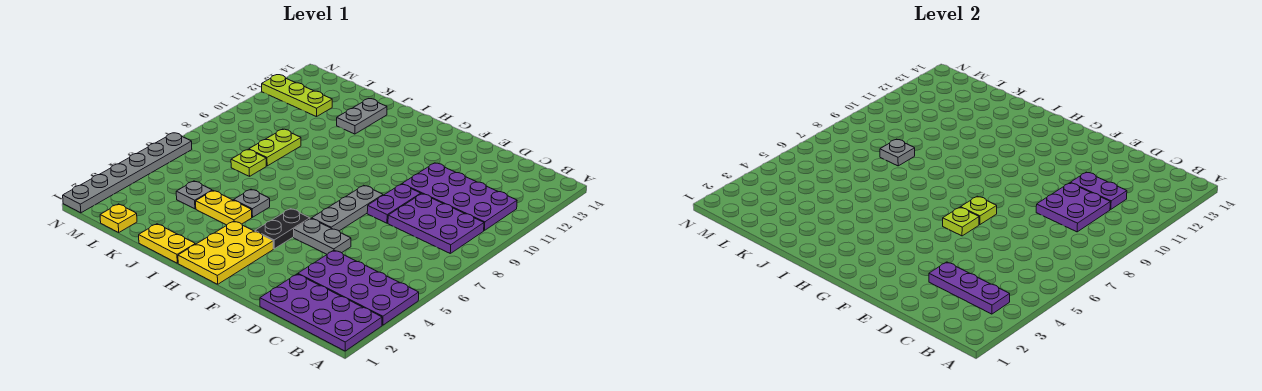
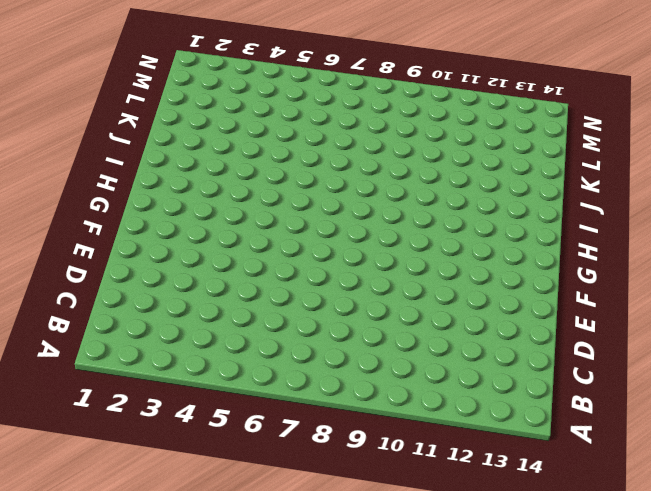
none -> purple plate A1:D2 level 1
none -> purple plate A3:D4 level 1
none -> purple plate B8:D9 level 1

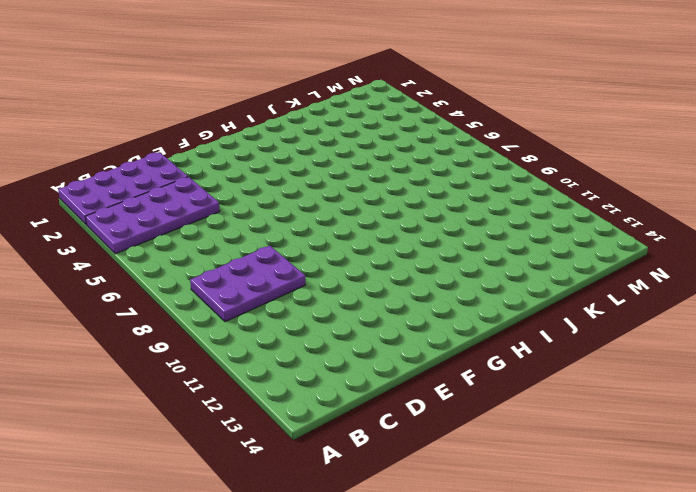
none -> purple plate B10:E11 level 1
none -> grey plate E5:F5 level 1
none -> purple plate E8:E9 level 1

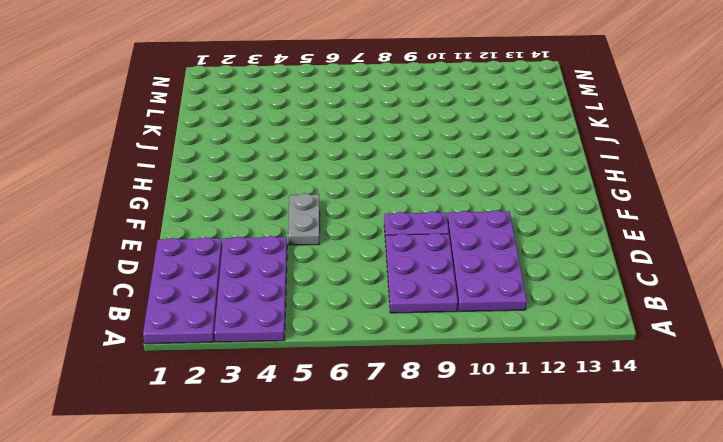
none -> grey plate F6:F8 level 1
none -> yellow plate G1:H3 level 1
none -> black plate G4:G5 level 1

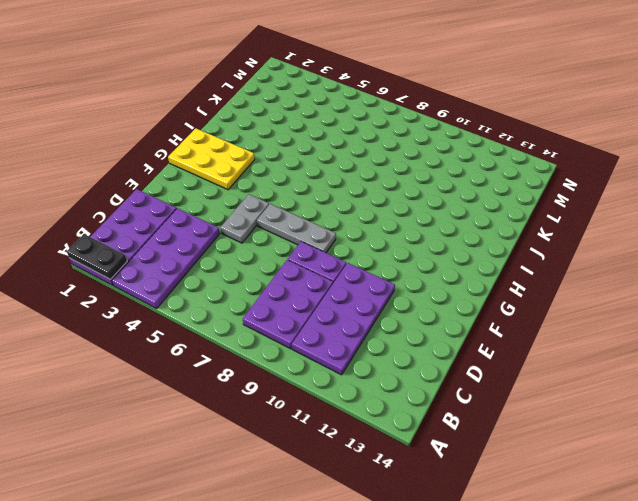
black plate A1:A2 level 2 -> black plate G4:G5 level 1
none -> yellow plate I1:J1 level 1
none -> yellow plate I4:J4 level 1
none -> grey plate I5 level 1

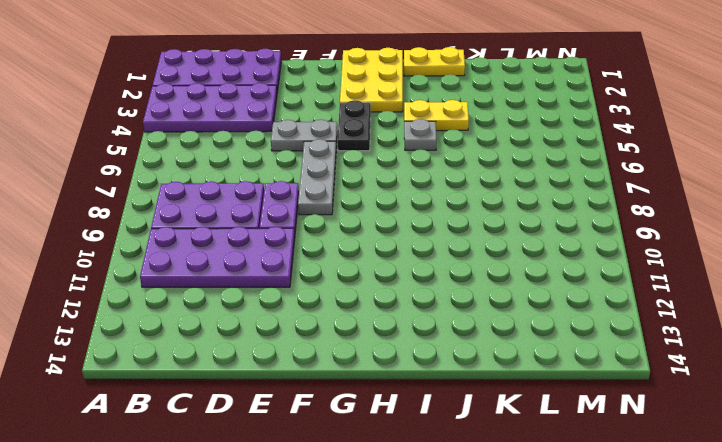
none -> grey plate J12:J13 level 1
none -> grey plate K4 level 1
none -> lime plate K7 level 1

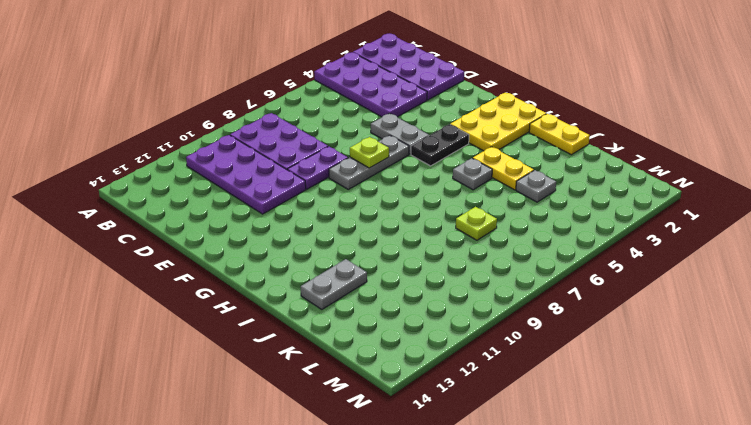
none -> lime plate K8:K9 level 1
none -> yellow plate L1 level 1
none -> lime plate L12:N12 level 1

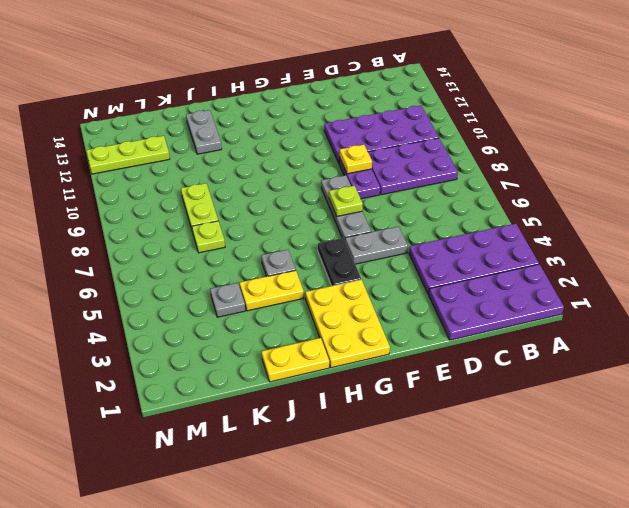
yellow plate E9 level 2 -> yellow plate L1 level 1
none -> grey plate N1:N6 level 1
none -> purple plate B3:D3 level 2
none -> purple plate C9:D10 level 2

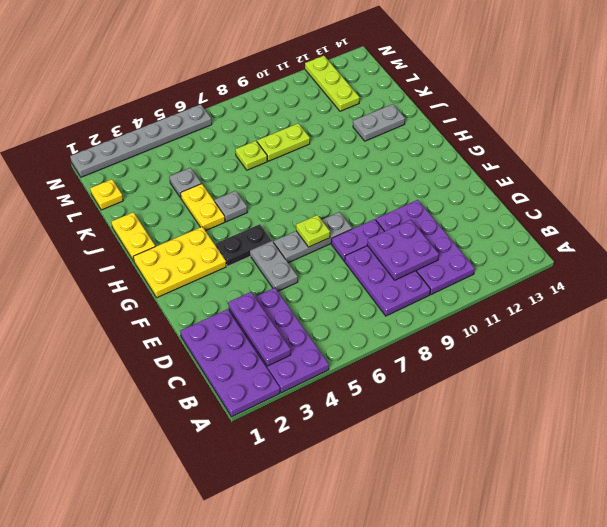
none -> purple plate C11:D11 level 2
none -> lime plate F6 level 2
none -> grey plate K8 level 2

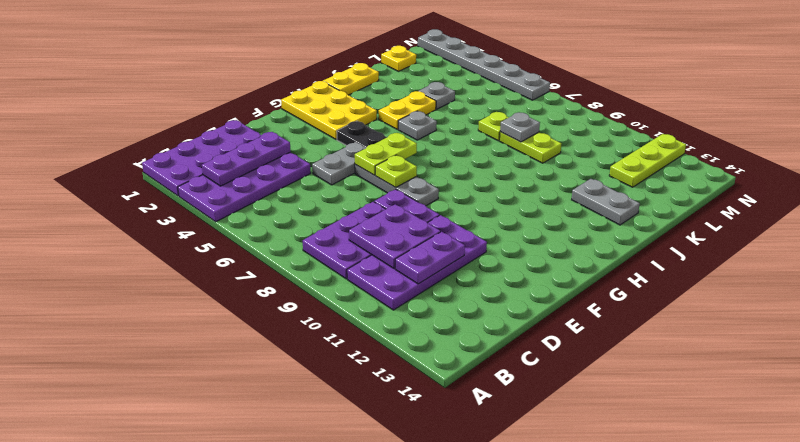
lime plate F6:G6 level 2 -> lime plate F6 level 2

